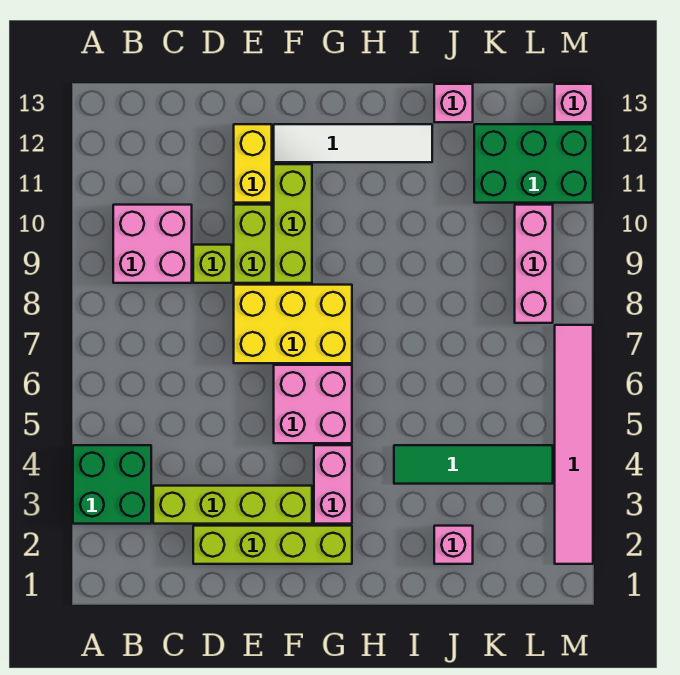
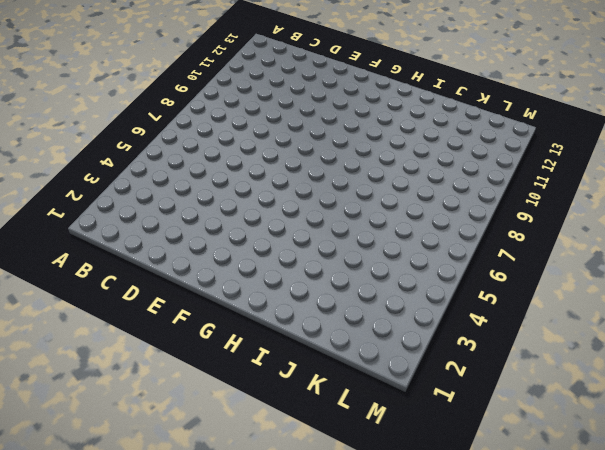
none -> green brick A3:B4 level 1
none -> pink brick B9:C10 level 1
none -> lime brick C3:F3 level 1

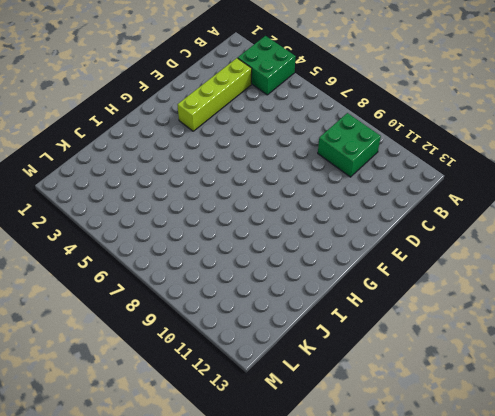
green brick B9:C10 level 1 -> pink brick B9:C10 level 1
none -> lime brick D2:G2 level 1
none -> lime brick D9 level 1
none -> yellow brick E7:G8 level 1

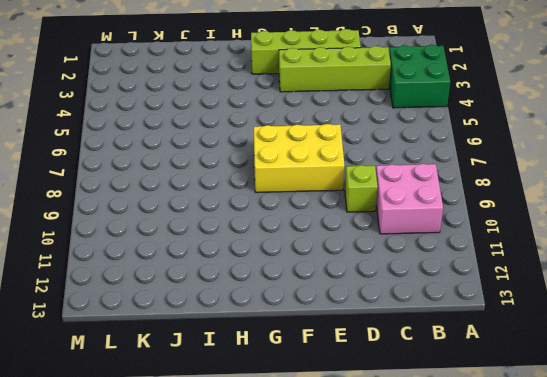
none -> lime brick E9:E10 level 1
none -> yellow brick E11:E12 level 1
none -> pink brick F5:G6 level 1

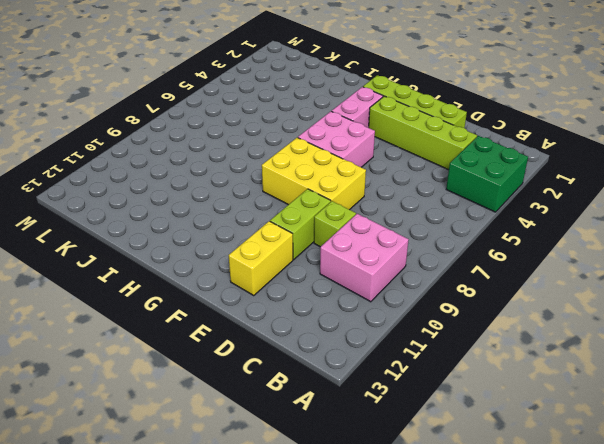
none -> lime brick F9:F11 level 1
none -> white tile F12:I12 level 1
none -> green tile I4:L4 level 1

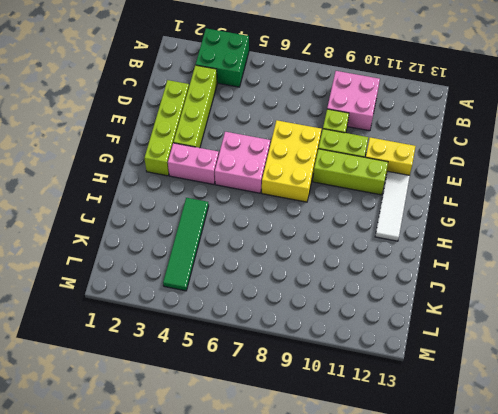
white tile F12:H12 level 1 -> white tile F12:I12 level 1
none -> pink brick J2 level 1
none -> pink brick J13 level 1
none -> green brick K11:M12 level 1

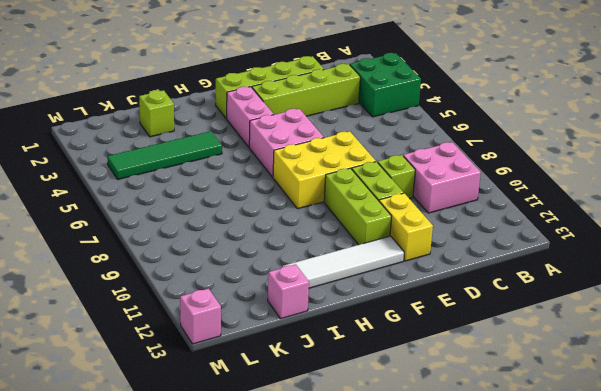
lime brick J2 level 1 -> pink brick J2 level 1
none -> green brick K11:M12 level 1
none -> pink brick L8:L10 level 1
none -> pink tile M2:M7 level 1

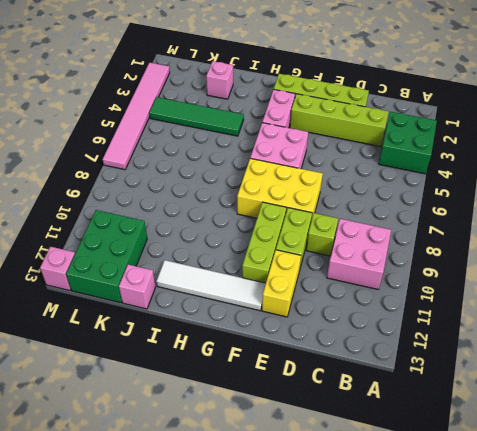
green brick K11:L13 level 1 -> green brick K11:M12 level 1
none -> pink brick L8:L10 level 1

